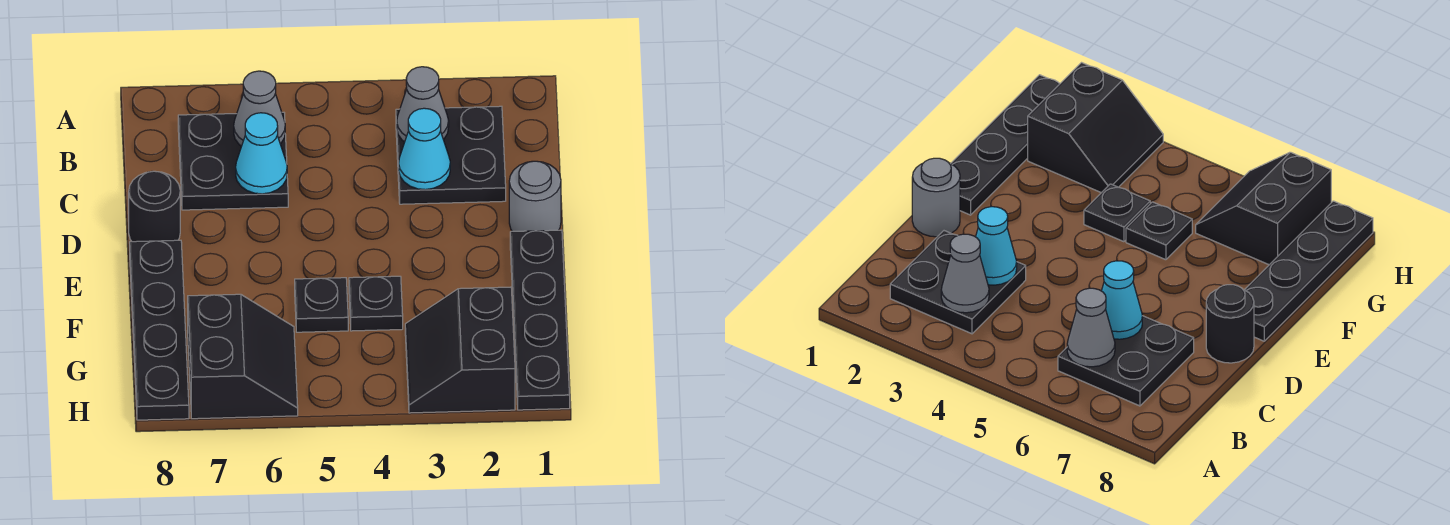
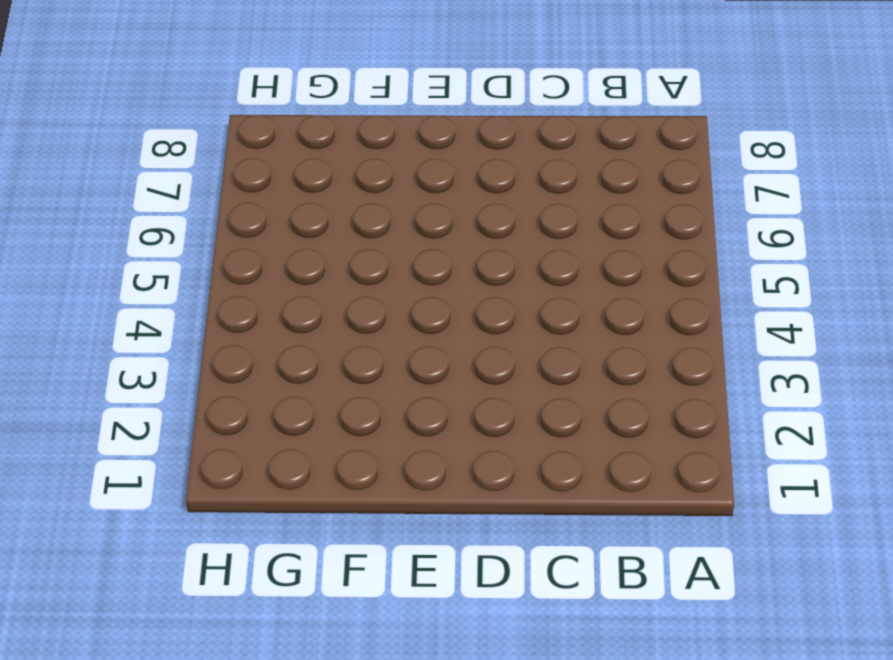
none -> black plate B2:C3 level 1
none -> black plate B6:C7 level 1
none -> grey round brick D1 level 1

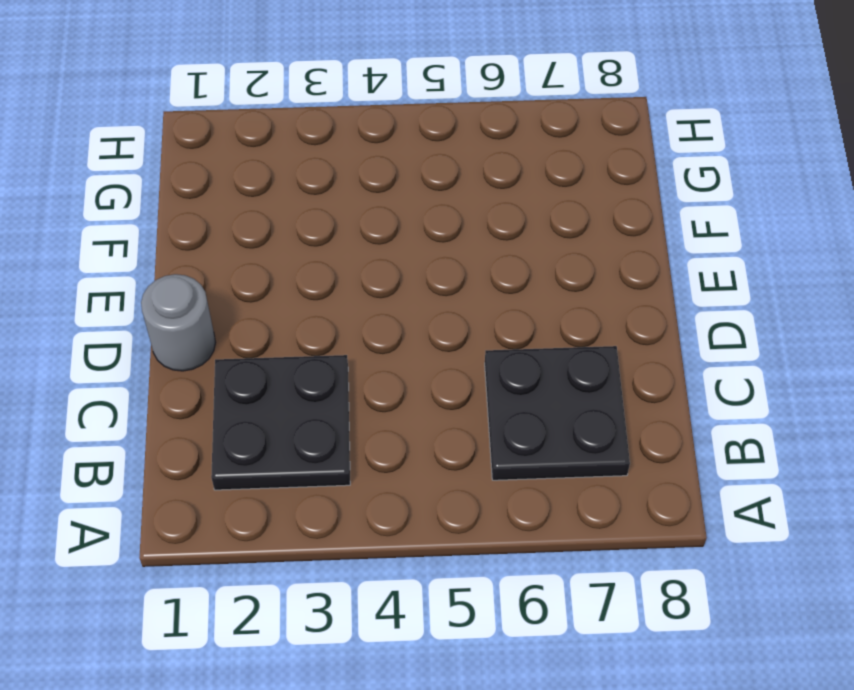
none -> black round brick D8 level 1
none -> black plate E1:H1 level 1
none -> black plate E8:H8 level 1

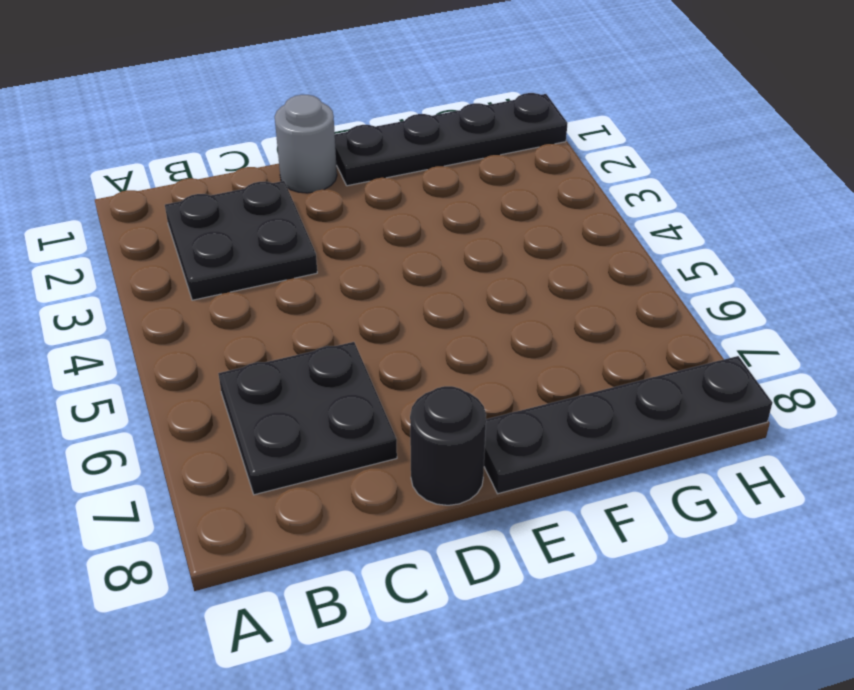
none -> black plate F4 level 1
none -> black plate F5 level 1
none -> black slope G2:H3 level 1 top 2

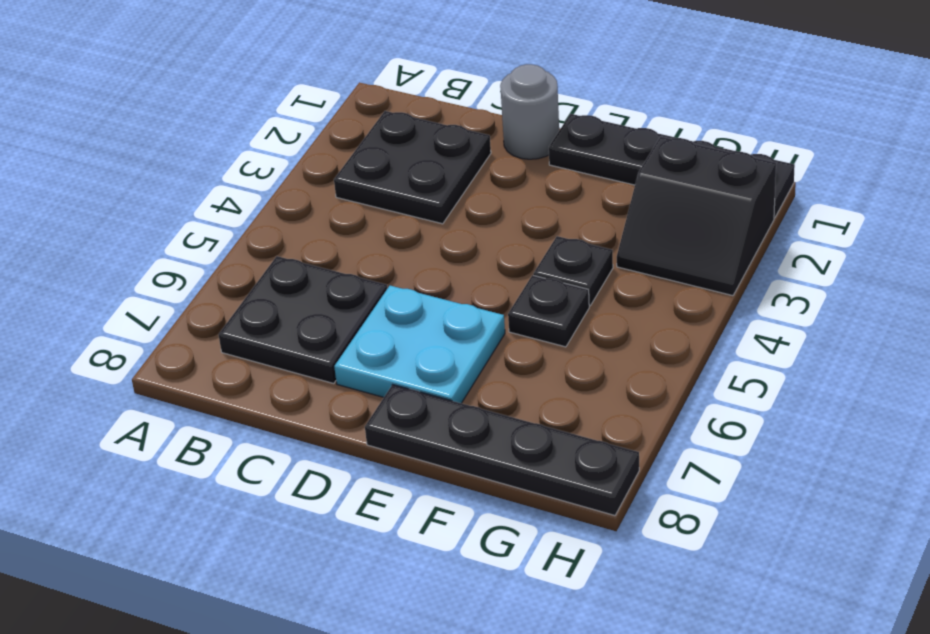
cyan plate D6:E7 level 1 -> none
none -> black round brick D8 level 1
none -> black slope G6:H7 level 1 top 7
none -> grey cone B3 level 2

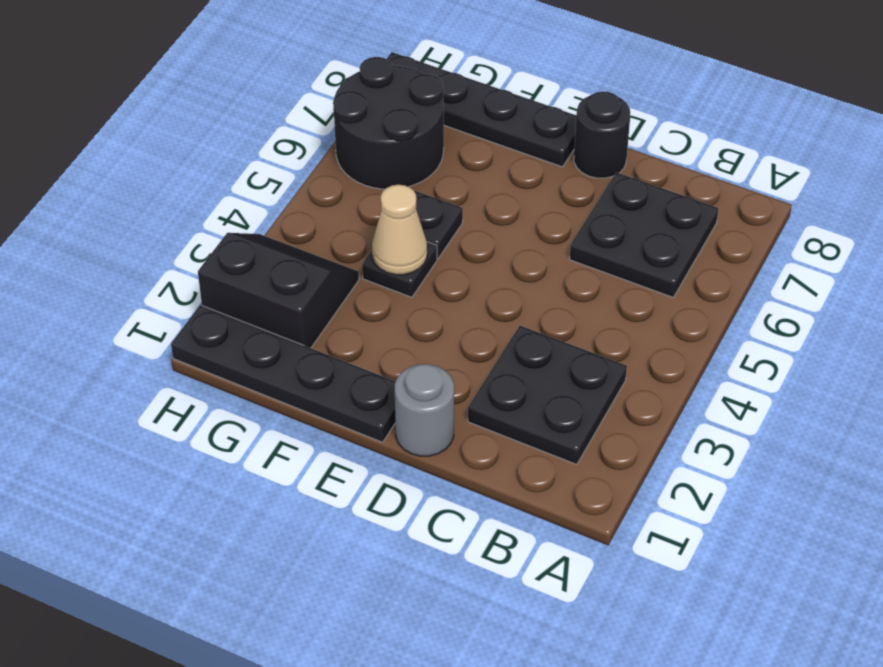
tan cone F4 level 2 -> none
black round brick G6:H7 level 1 -> black slope G6:H7 level 1 top 7
none -> grey cone B3 level 2
none -> grey cone B6 level 2
none -> cyan cone C3 level 2

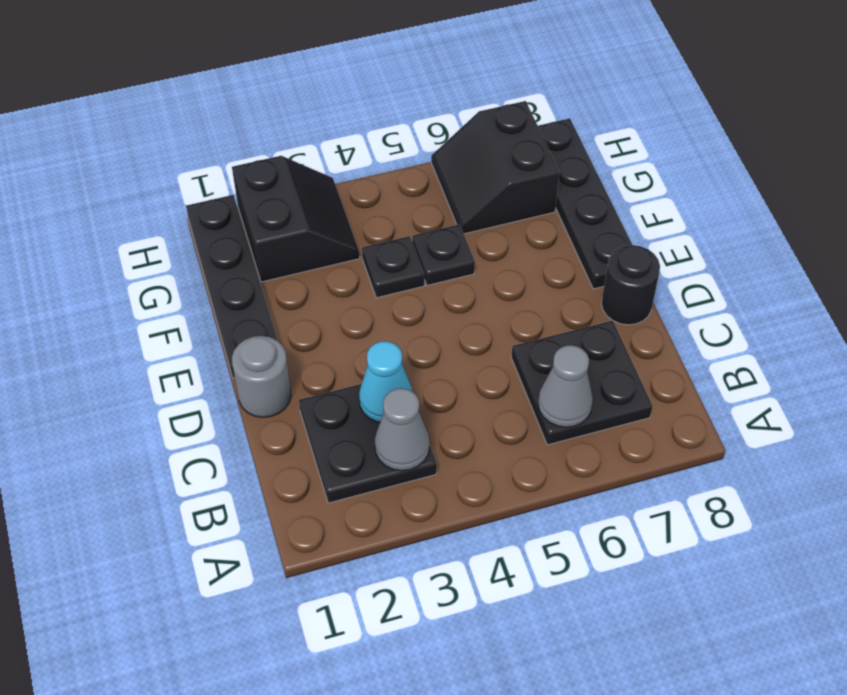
none -> cyan cone C6 level 2

